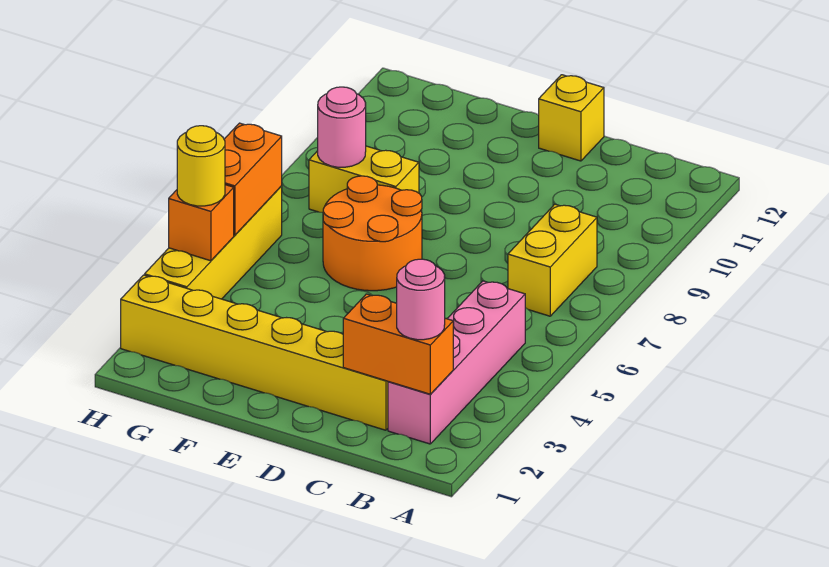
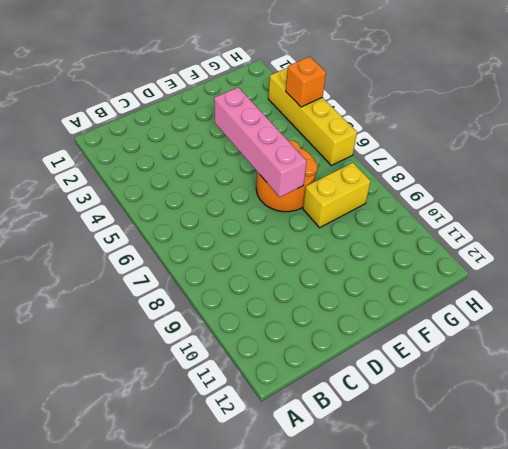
pink brick E4:E7 level 2 -> pink brick B2:B5 level 1
none -> yellow brick B7:B8 level 1
none -> yellow brick C2:H2 level 1
none -> yellow brick D12 level 1

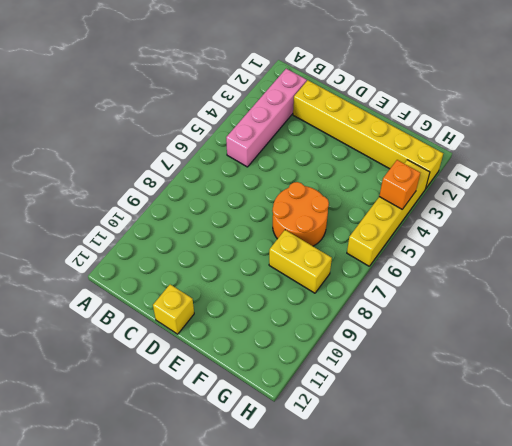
none -> yellow brick B7:B8 level 1
none -> orange brick B2:C2 level 2
none -> pink round brick G8 level 2

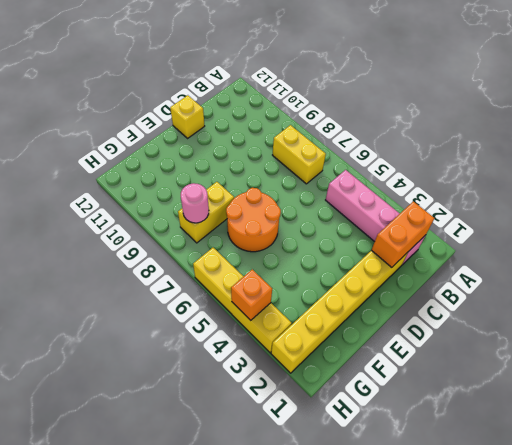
none -> orange brick H5:H6 level 2
none -> pink round brick B2 level 3
none -> yellow round brick H4 level 3

